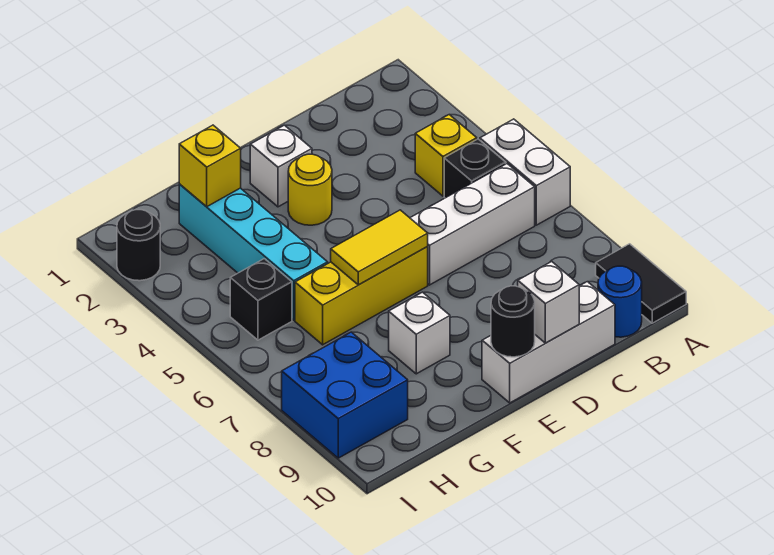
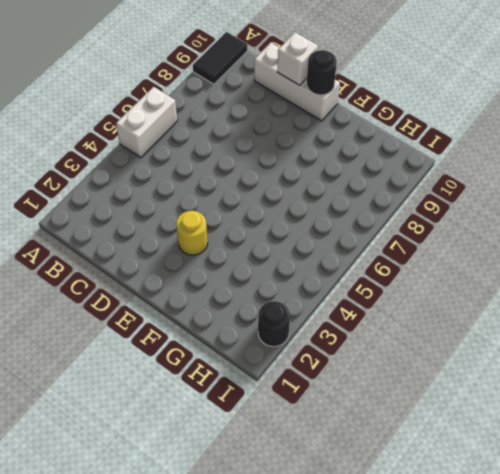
none -> yellow brick B4 level 1
none -> black brick B5 level 1
none -> white brick B6:D6 level 1

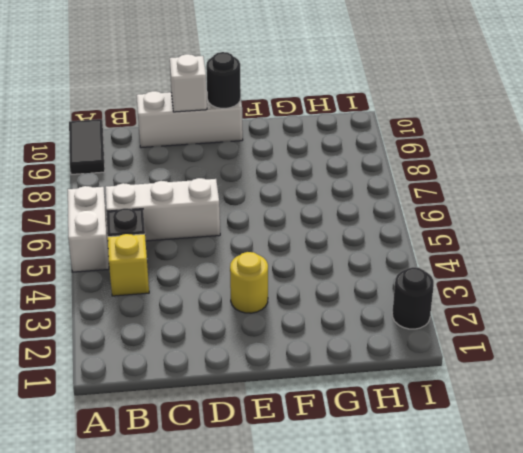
none -> blue round brick B10 level 1
none -> white brick E2 level 1
none -> yellow brick E6:G6 level 1

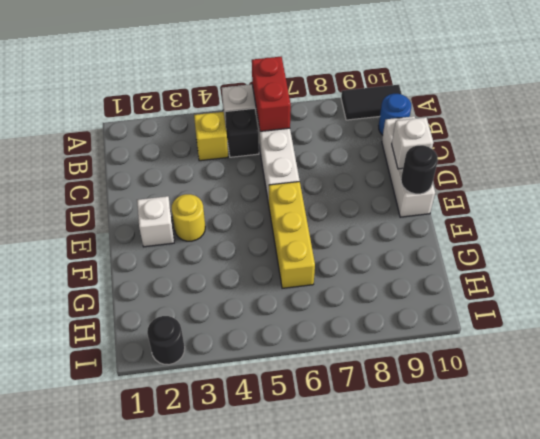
red brick A6:B6 level 2 -> none
none -> white brick F8 level 1
none -> cyan brick G2:G5 level 1
none -> black brick H5 level 1

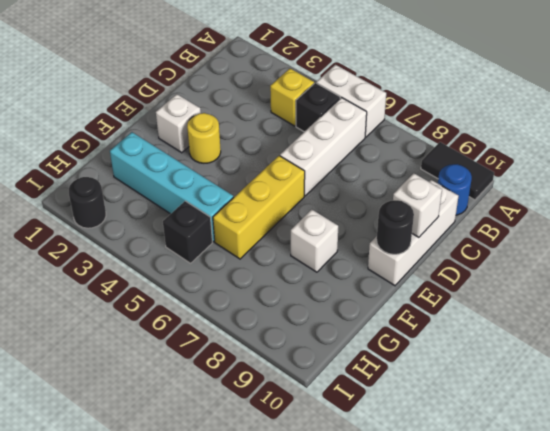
none -> blue brick H8:I9 level 1
none -> yellow tile E6:F6 level 2
none -> yellow brick G2 level 2

